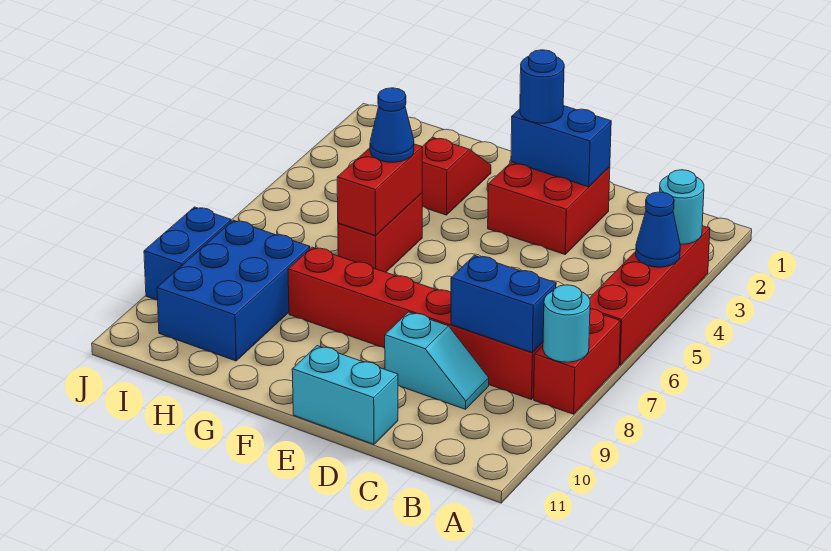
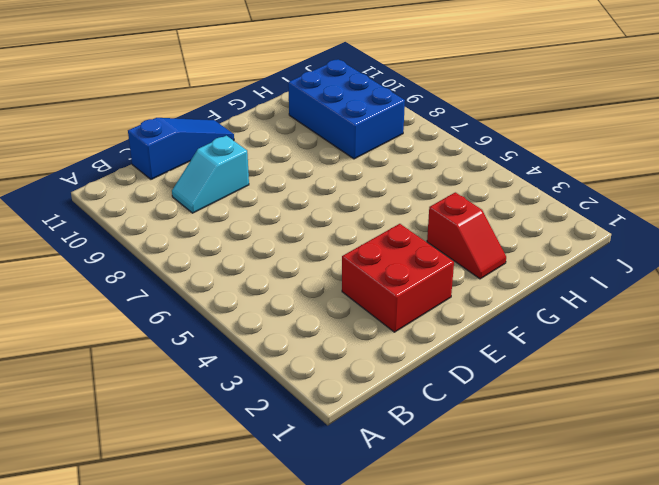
blue slope C11:E11 level 1 top C -> cyan brick D11:E11 level 1
none -> red brick A3:A6 level 1
none -> red brick A7:A8 level 1
none -> red brick B8:G8 level 1

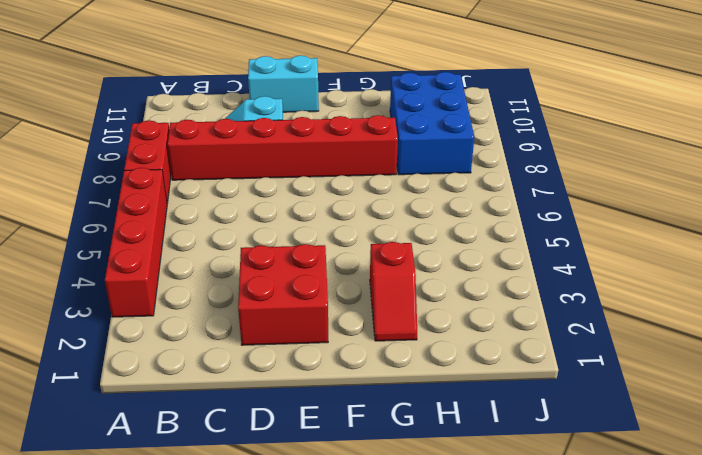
none -> red brick G5:G6 level 1
none -> blue brick J8:J9 level 1
none -> cyan round brick A3 level 2

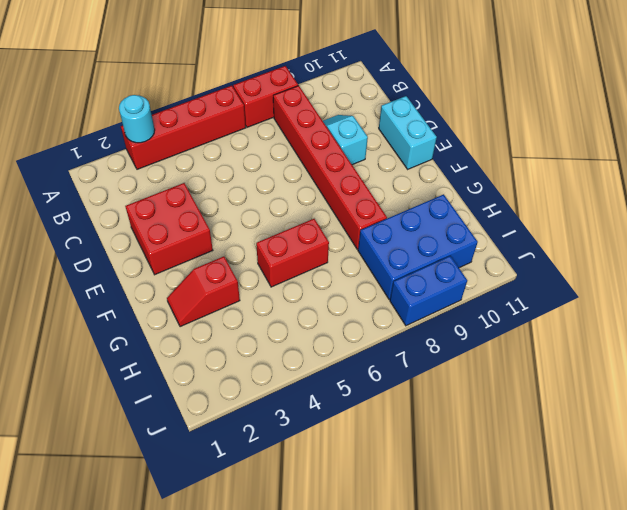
none -> blue cone A4 level 2
none -> cyan round brick A8 level 2
none -> blue brick B8:C8 level 2

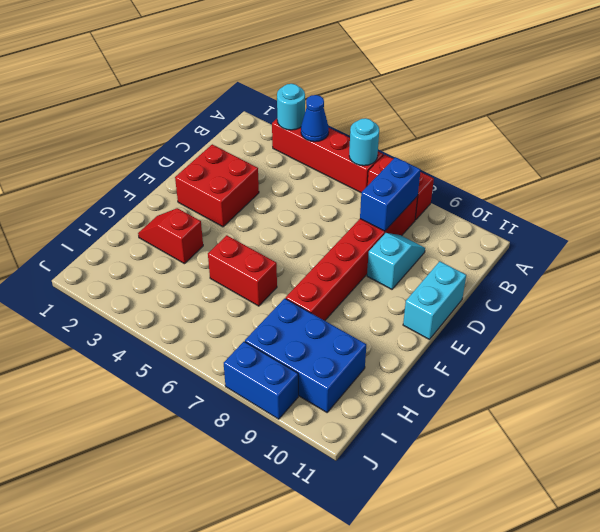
cyan round brick A6 level 2 -> cyan round brick A8 level 2
none -> blue brick D2:E2 level 2
none -> red brick G5:G6 level 2
none -> blue round brick E2 level 3

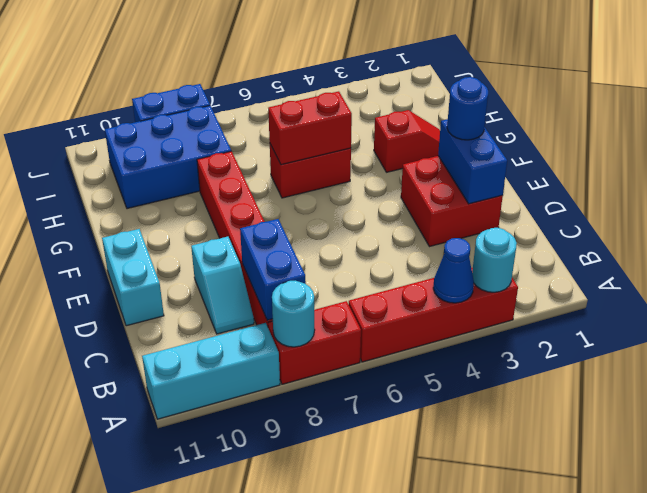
cyan brick A9:A11 level 1 -> none
none -> blue cone G5 level 3

